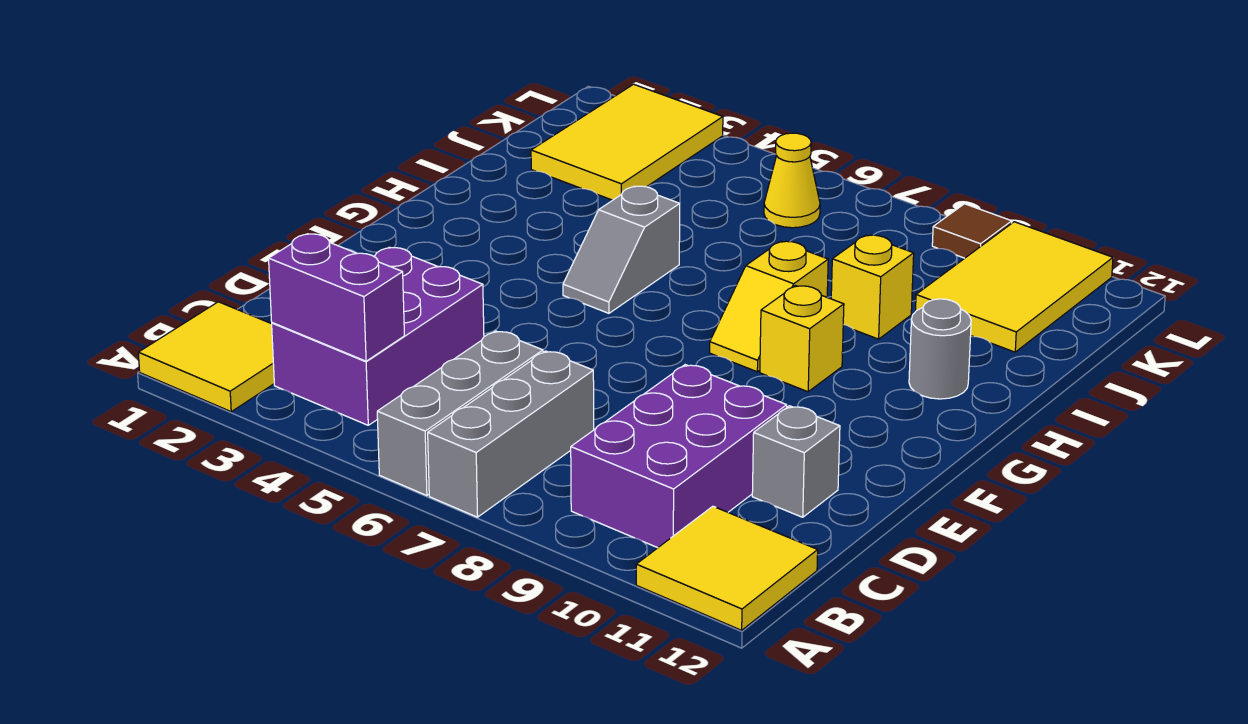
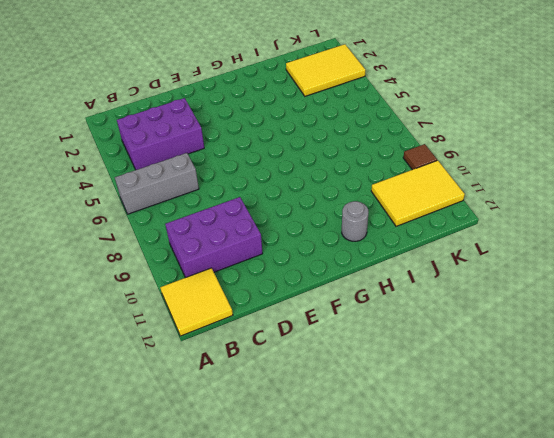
none -> yellow tile A1:B2 level 1
none -> grey brick A7:C7 level 1
none -> grey brick D11 level 1

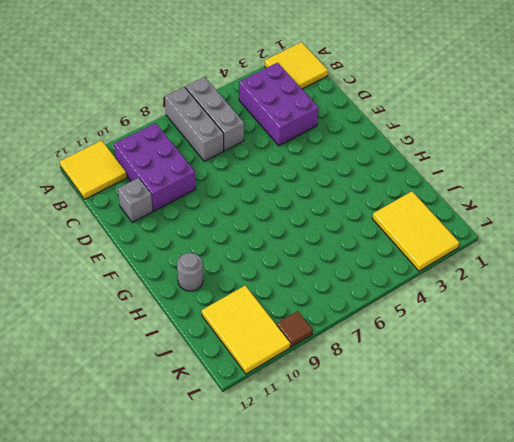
none -> grey slope G5:H5 level 1 top H
none -> yellow slope G8:H8 level 1 top H
none -> yellow brick G9 level 1

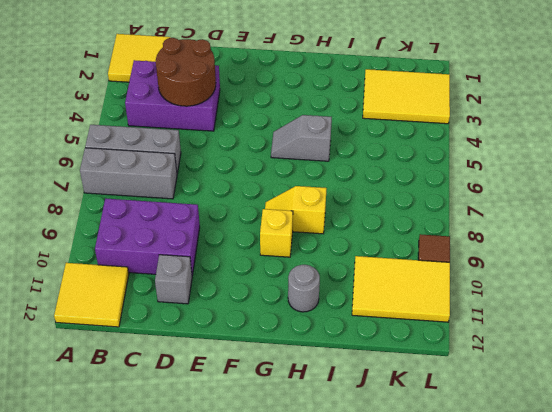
brown round brick C3:D4 level 2 -> none
none -> yellow brick I9 level 1
none -> yellow cone K6 level 1
none -> purple brick B3:B4 level 2

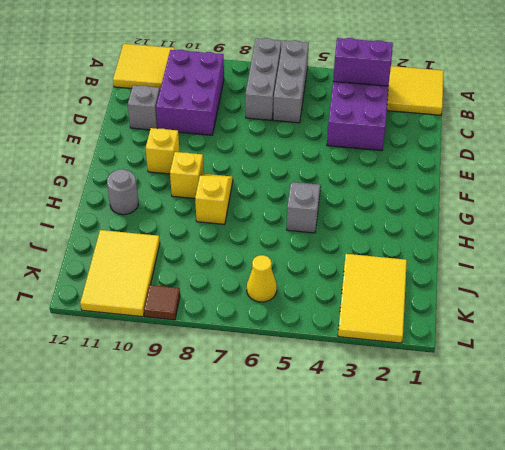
yellow brick F10 level 1 -> yellow brick I9 level 1

